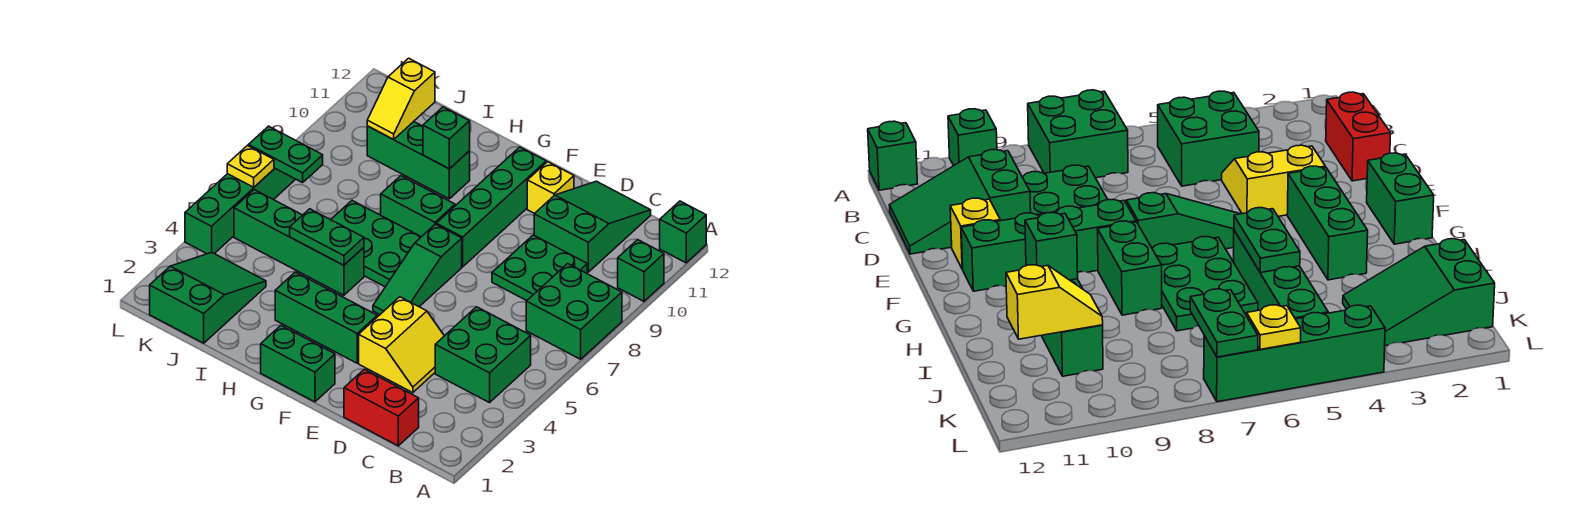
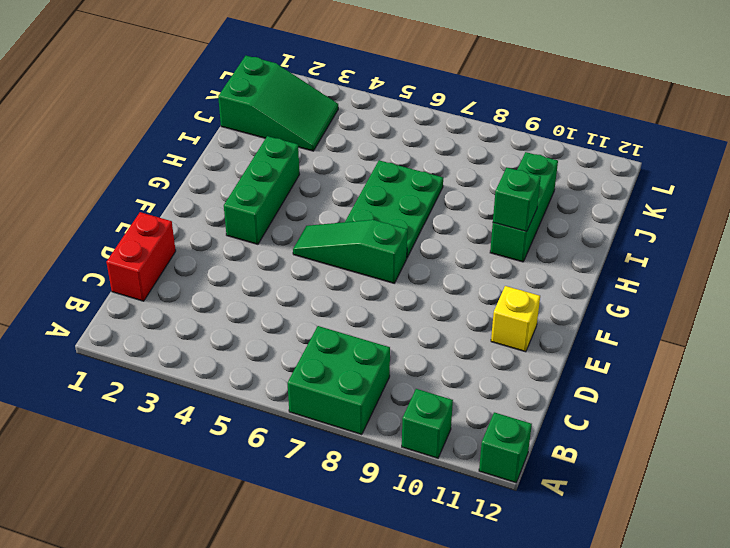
none -> green brick B4:C5 level 1
none -> green plate C8:D9 level 1
none -> green slope C10:D12 level 1 top 10

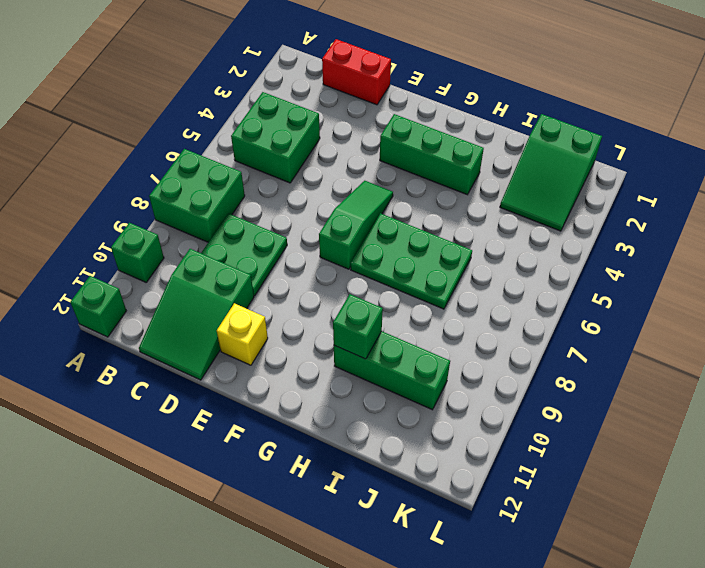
none -> yellow slope D3:E4 level 1 top E
none -> green brick F1:G1 level 1
none -> green brick F8:F11 level 1

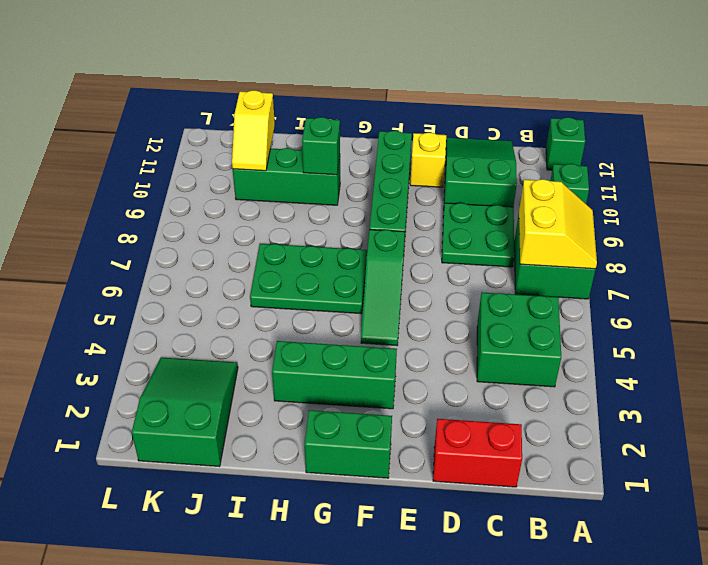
yellow slope A7:B8 level 2 top B -> yellow slope D3:E4 level 1 top E
none -> green brick G8:H8 level 1
none -> green brick H5:K5 level 1
none -> green brick L4:L7 level 1

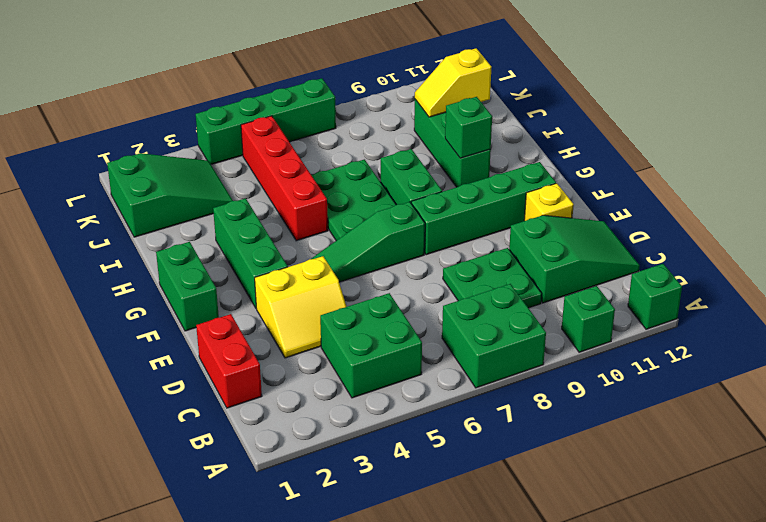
red brick H5:K5 level 1 -> green brick H5:K5 level 1
none -> green plate H5:I5 level 2
none -> green plate K7:L7 level 2
none -> yellow plate L6 level 2

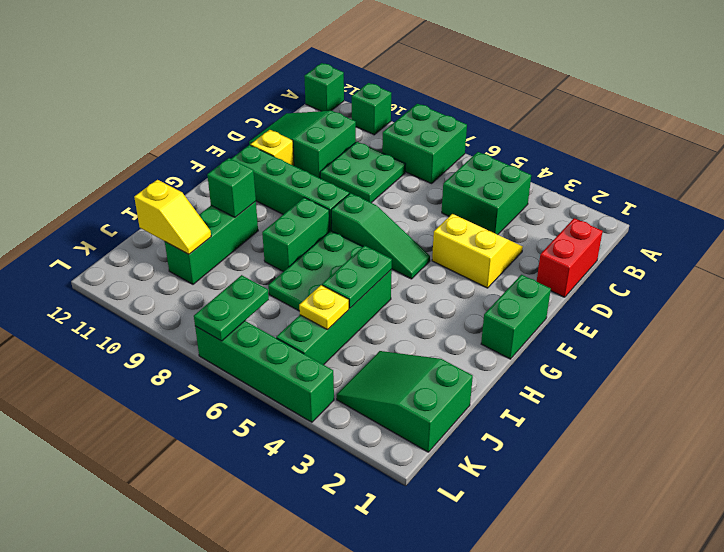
yellow plate J5 level 2 -> yellow plate L6 level 2
none -> green brick F3:H3 level 1

